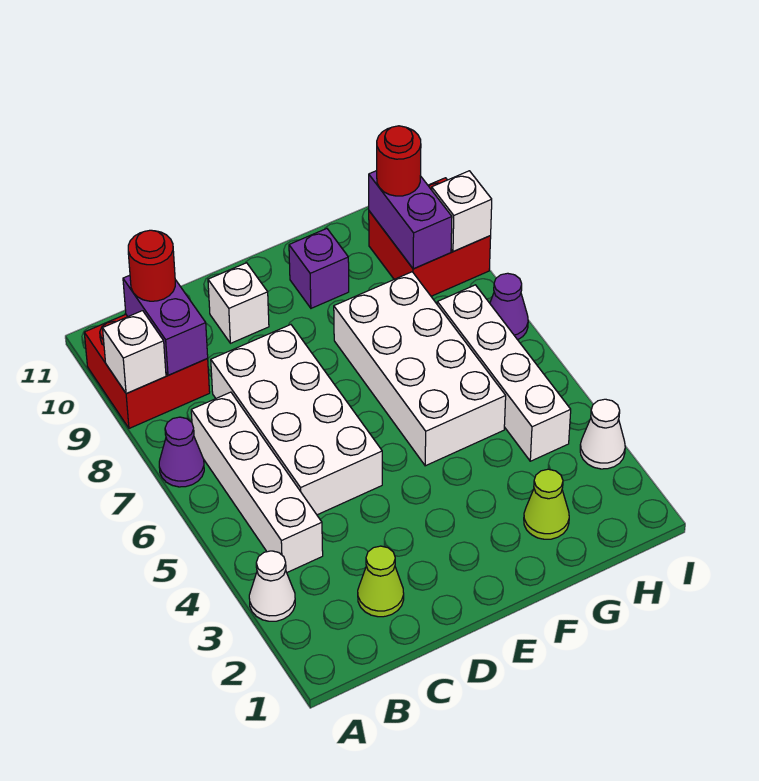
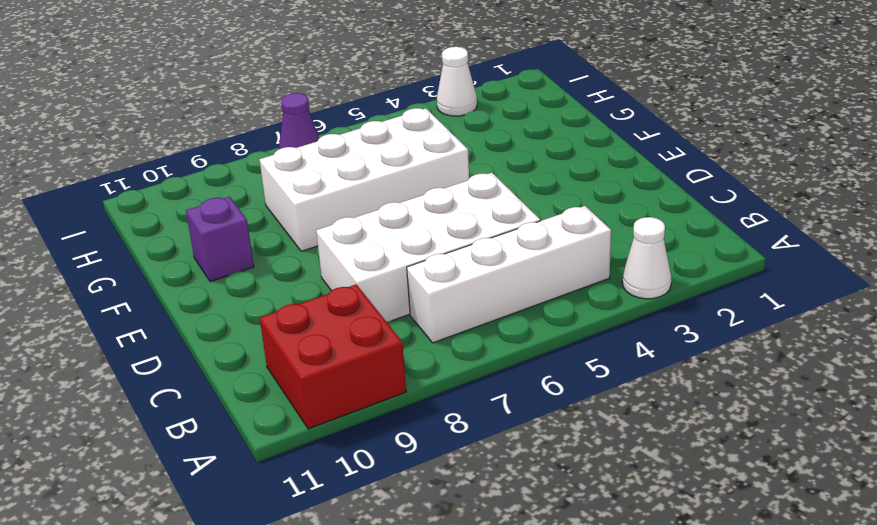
none -> purple cone A7 level 1
none -> lime cone C2 level 1
none -> white brick D10 level 1

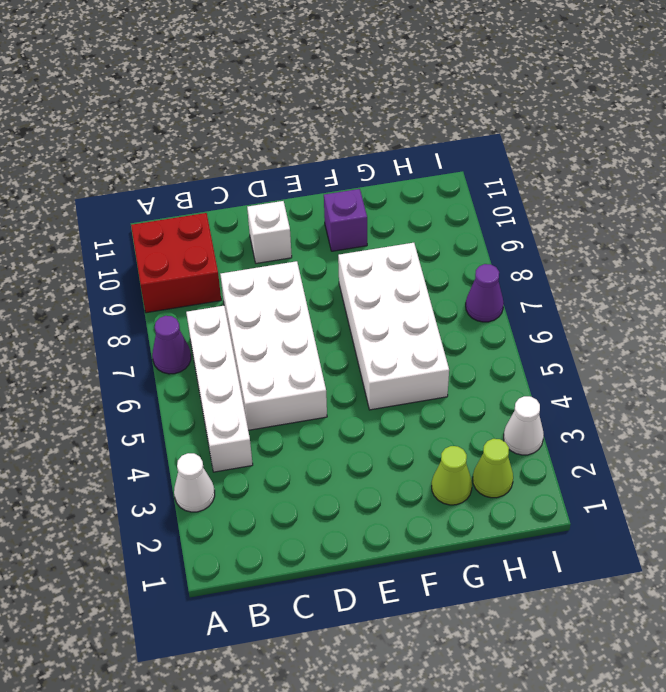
lime cone H2 level 1 -> lime cone C2 level 1
none -> white brick H4:H7 level 1
none -> red brick H9:I10 level 1
none -> white brick A9 level 2

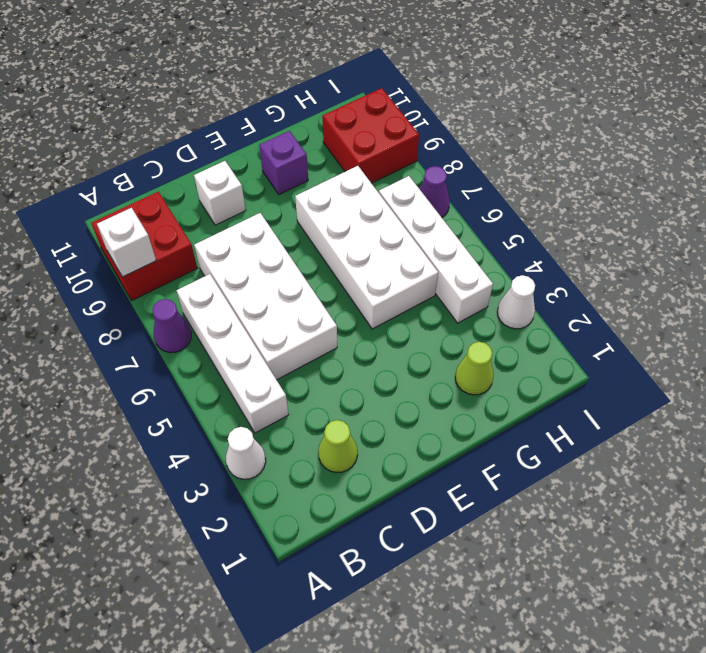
none -> purple brick B9:B10 level 2
none -> purple brick H9:H10 level 2
none -> white brick I9 level 2

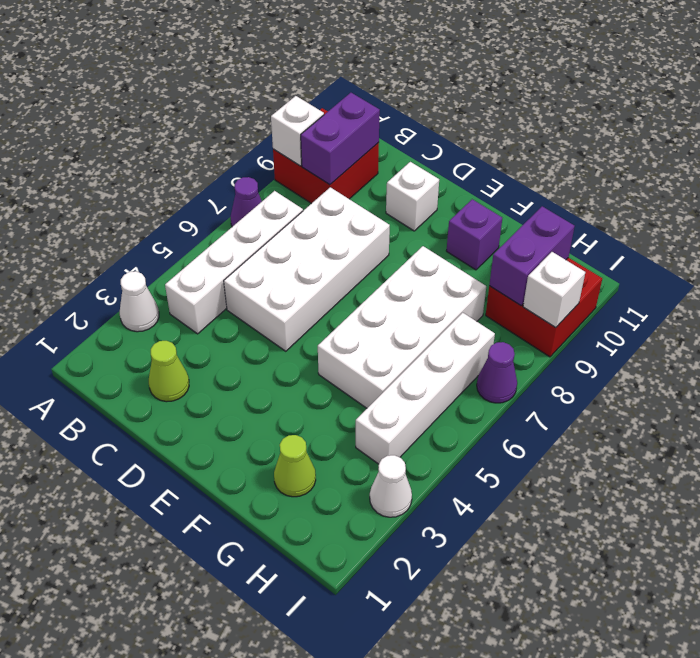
none -> red round brick B10 level 3
none -> red round brick H10 level 3

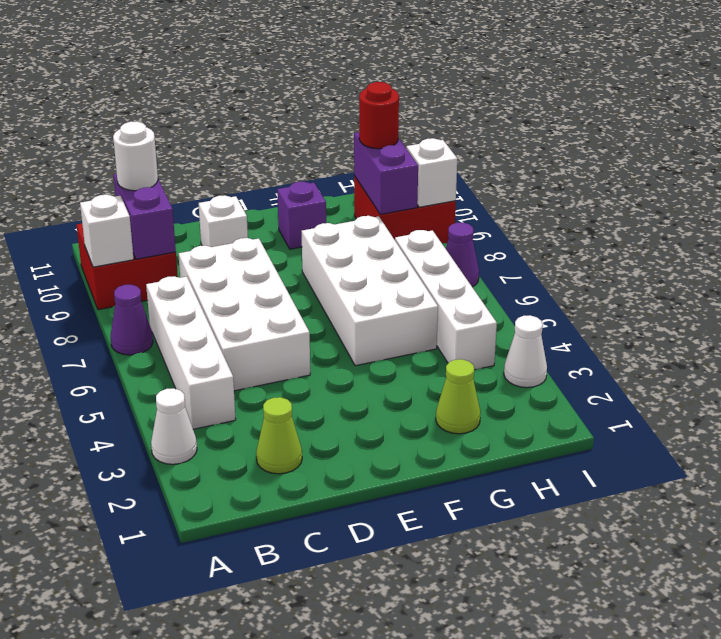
white round brick B10 level 3 -> red round brick B10 level 3

